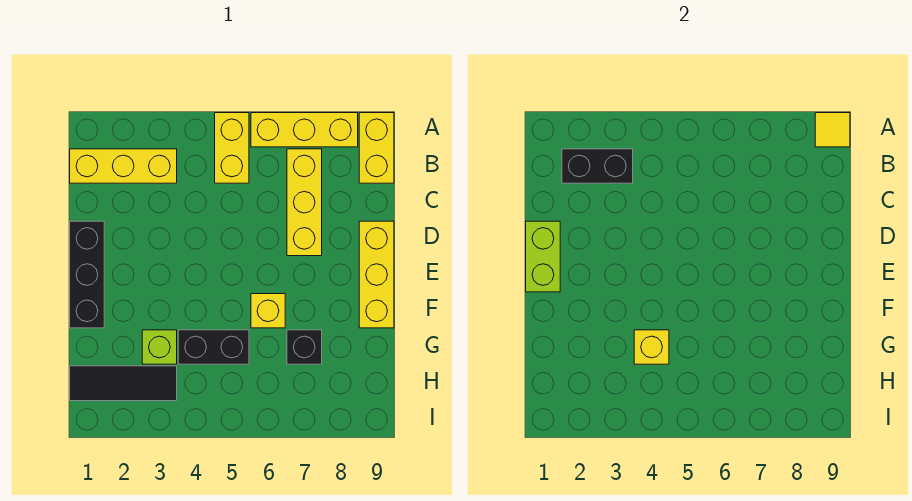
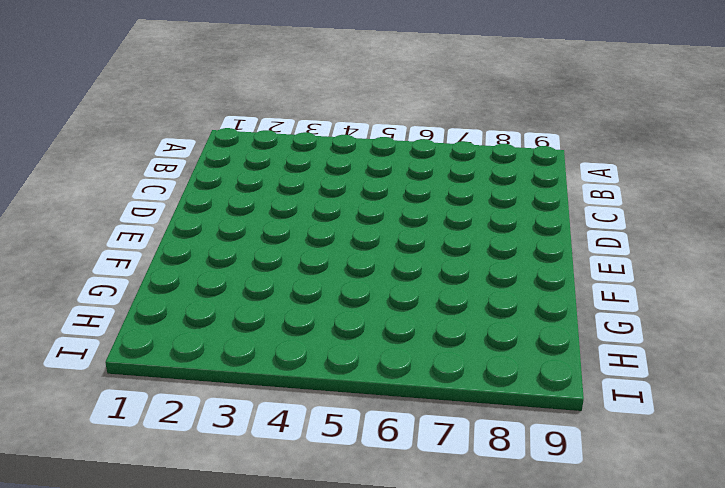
none -> yellow brick A5:B5 level 1
none -> yellow brick A6:A8 level 1
none -> yellow brick A9:B9 level 1

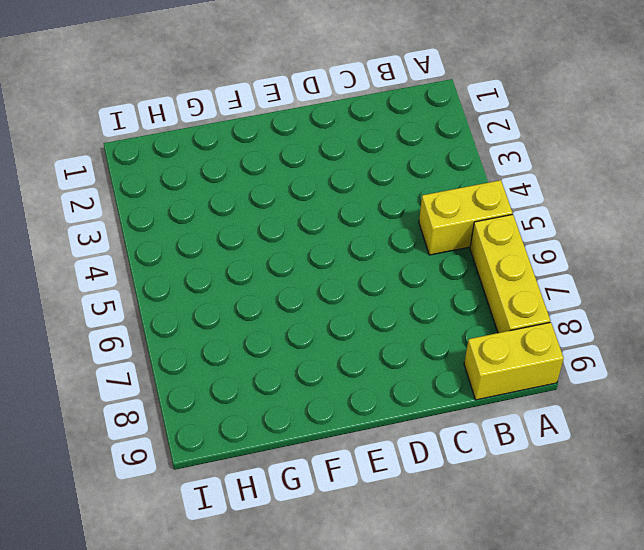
none -> yellow brick B1:B3 level 1
none -> yellow brick B7:D7 level 1
none -> black brick D1:F1 level 1

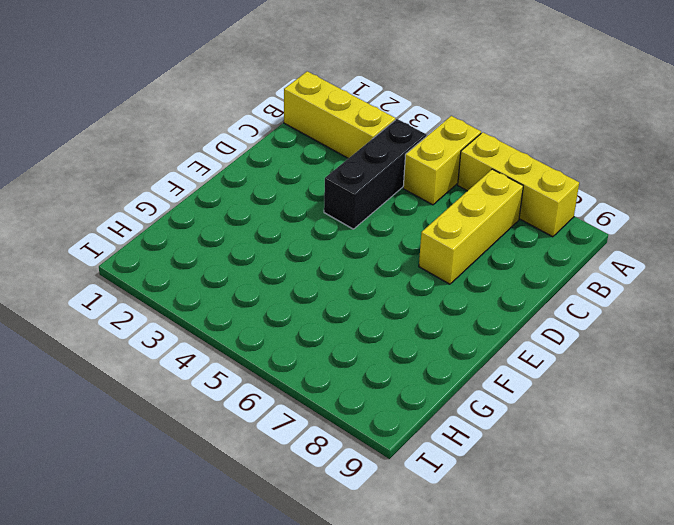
black brick B4:D4 level 1 -> black brick D1:F1 level 1
none -> yellow brick A9:B9 level 1
none -> yellow brick D9:F9 level 1
none -> yellow brick F6 level 1

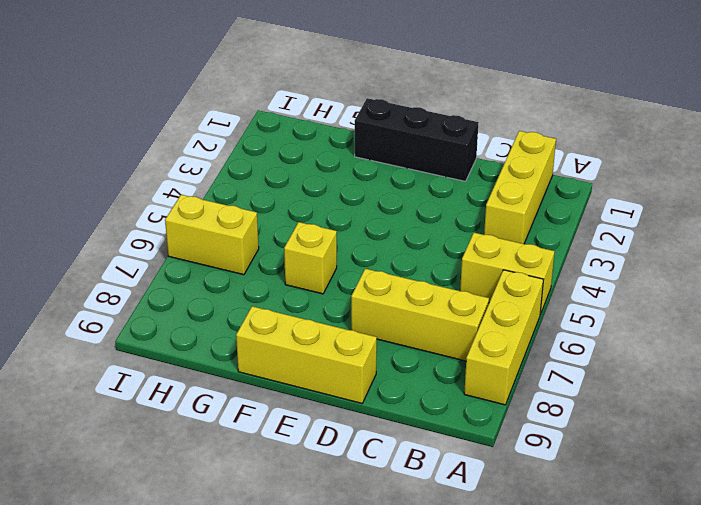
yellow brick H6:I6 level 1 -> yellow brick A9:B9 level 1
none -> lime brick G3 level 1
none -> black brick G4:G5 level 1
none -> black brick G7 level 1

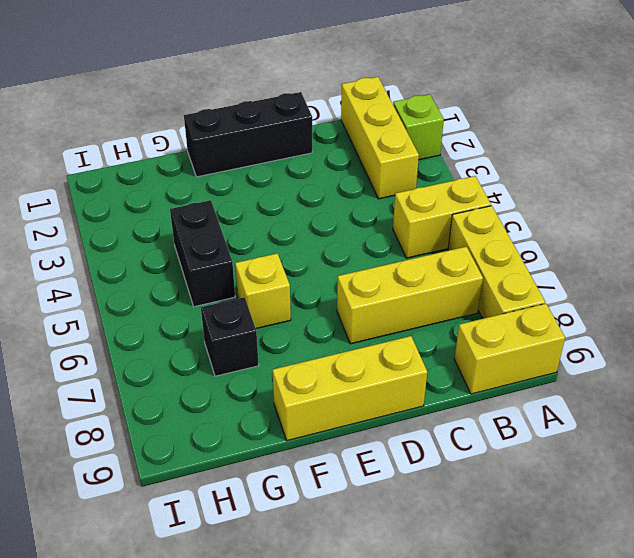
lime brick A2 level 1 -> lime brick G3 level 1
none -> black tile H1:H3 level 1
none -> yellow tile A9 level 2
none -> black brick B2:B3 level 2

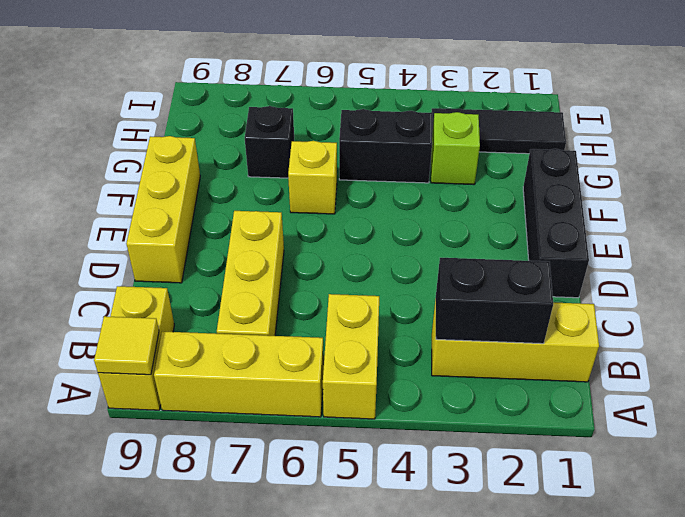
none -> lime brick D1:E1 level 2
none -> yellow brick G4 level 2

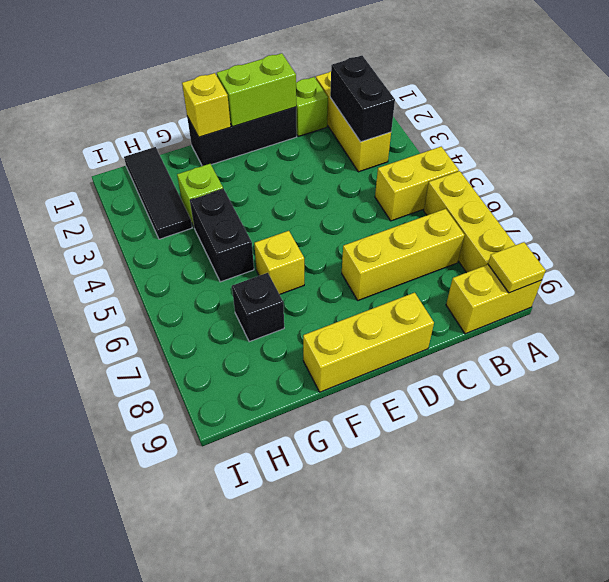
lime brick C1 level 1 -> none
yellow brick F1 level 2 -> yellow brick G4 level 2

